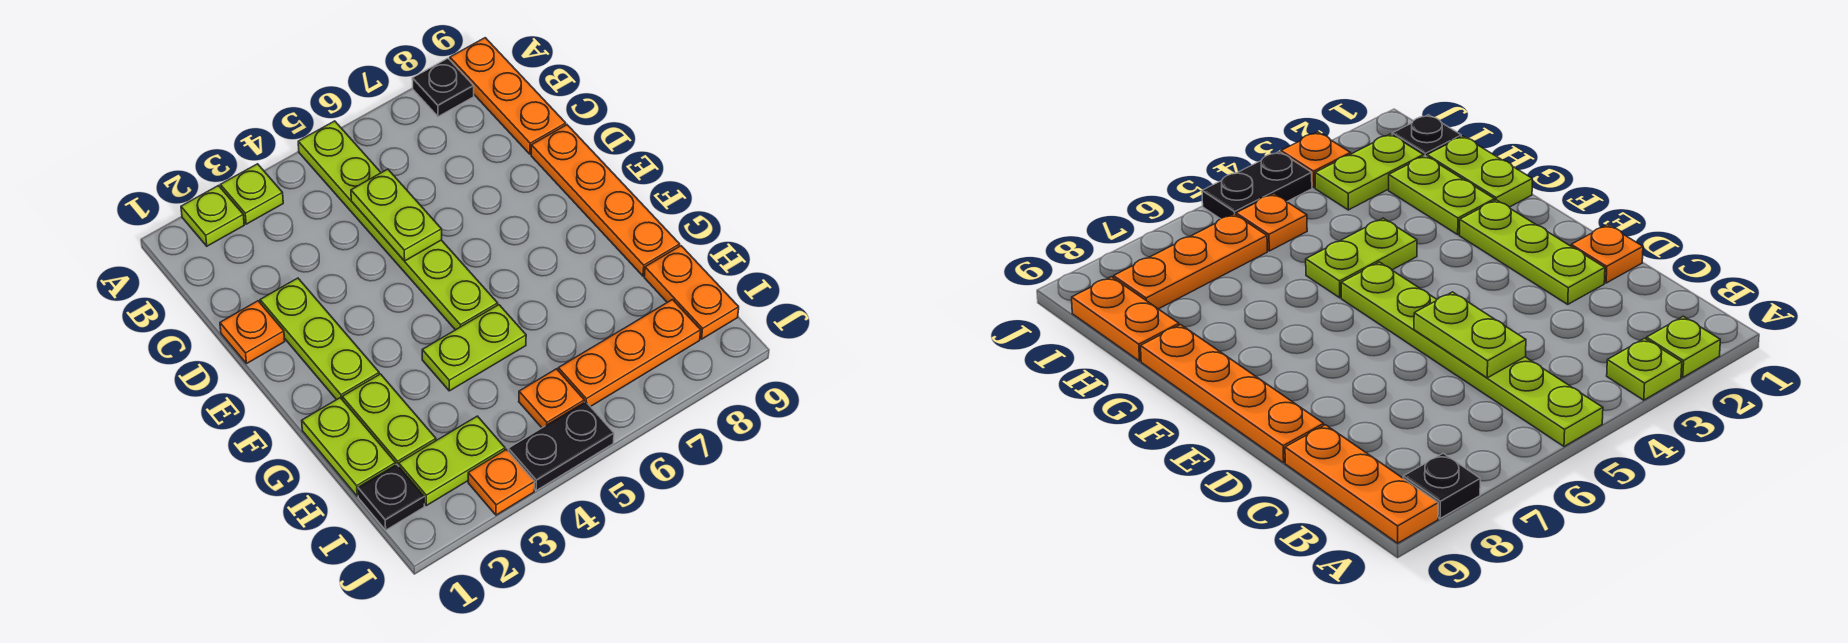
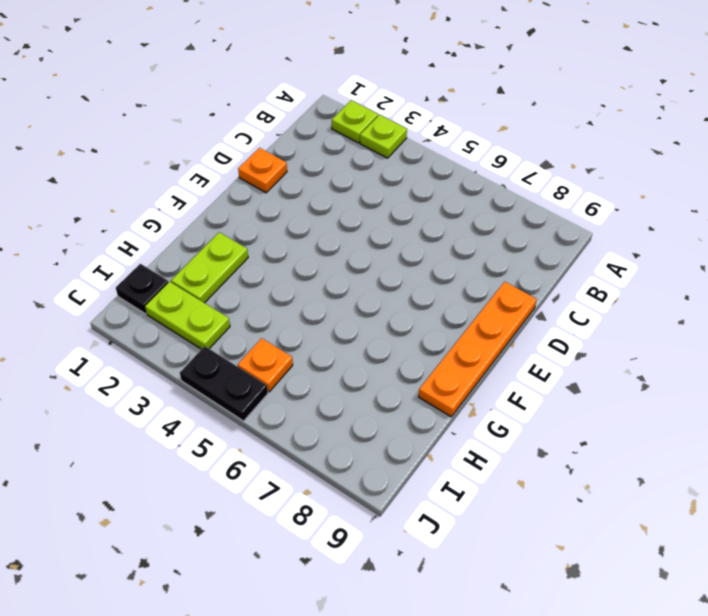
none -> lime plate A5:F5 level 1
none -> black plate A8 level 1
none -> orange plate A9:C9 level 1

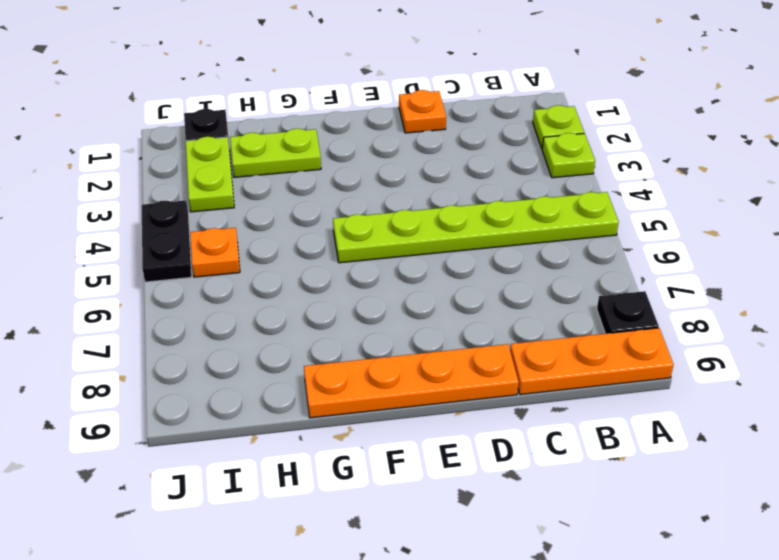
none -> lime plate D2:F2 level 1
none -> lime plate G1:H1 level 1
none -> lime plate G4:G5 level 1

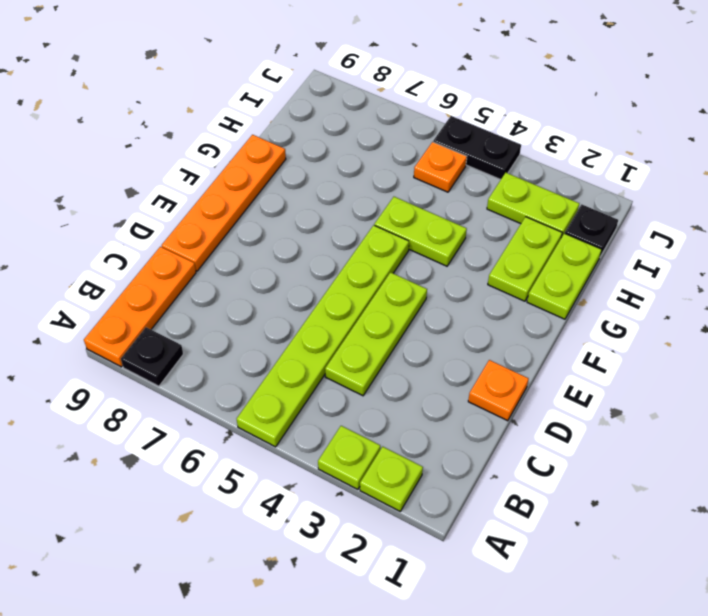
lime plate C4:E4 level 1 -> lime plate D2:F2 level 1
none -> orange plate H9:I9 level 1
none -> orange plate I6:I8 level 1
none -> orange plate J3 level 1

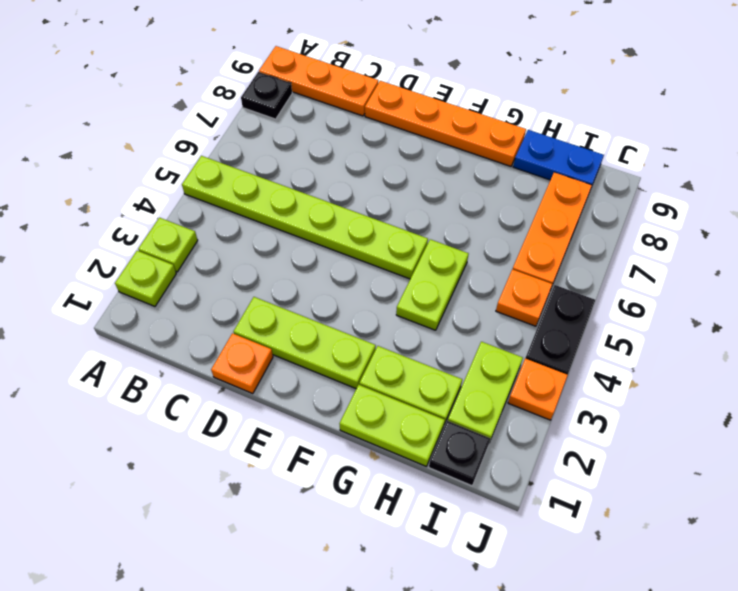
blue plate H9:I9 level 1 -> orange plate H9:I9 level 1
none -> lime plate C5:D5 level 2

